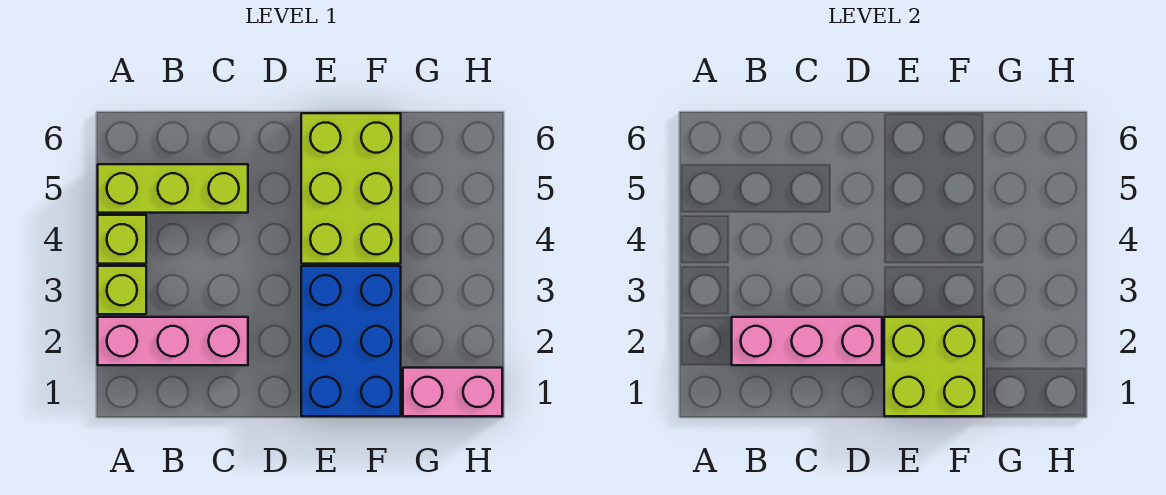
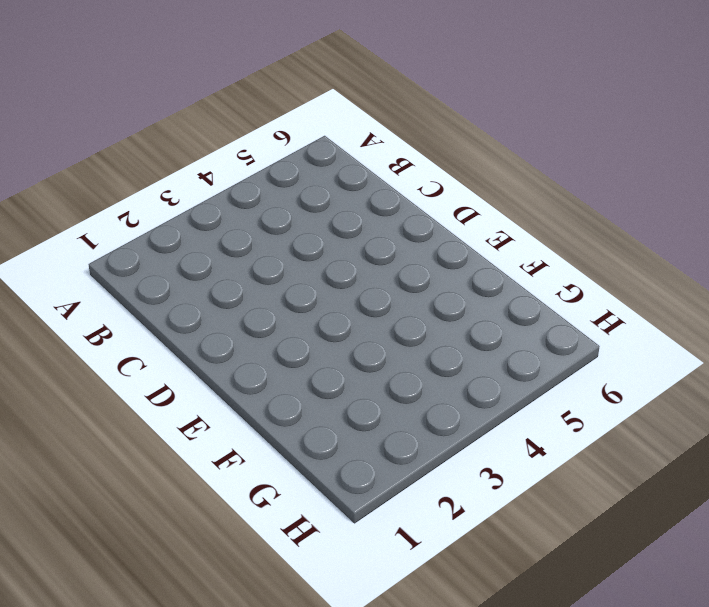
none -> pink brick A2:C2 level 1
none -> lime brick A3 level 1

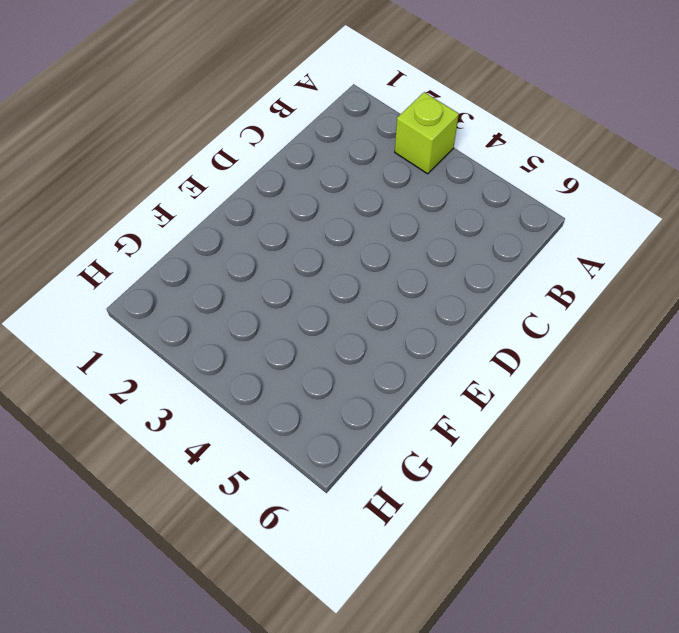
none -> pink brick A2:C2 level 1
none -> lime brick A4 level 1

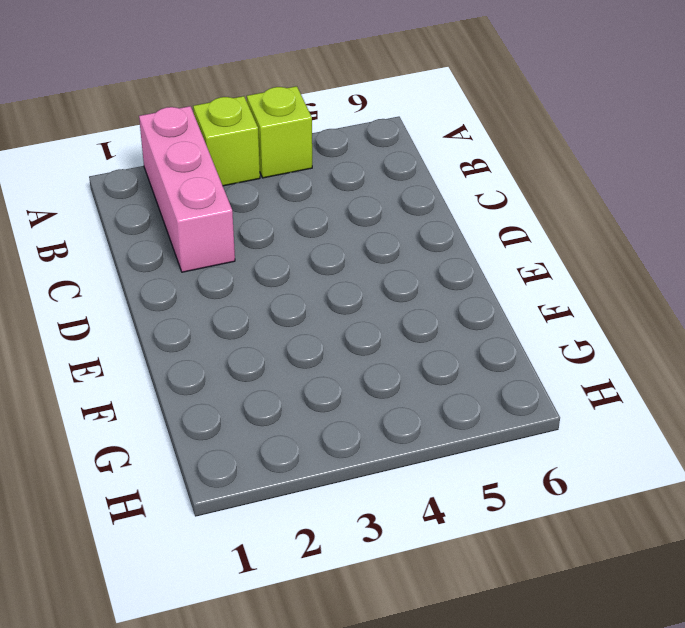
none -> lime brick A5:C5 level 1
none -> blue brick E1:F3 level 1

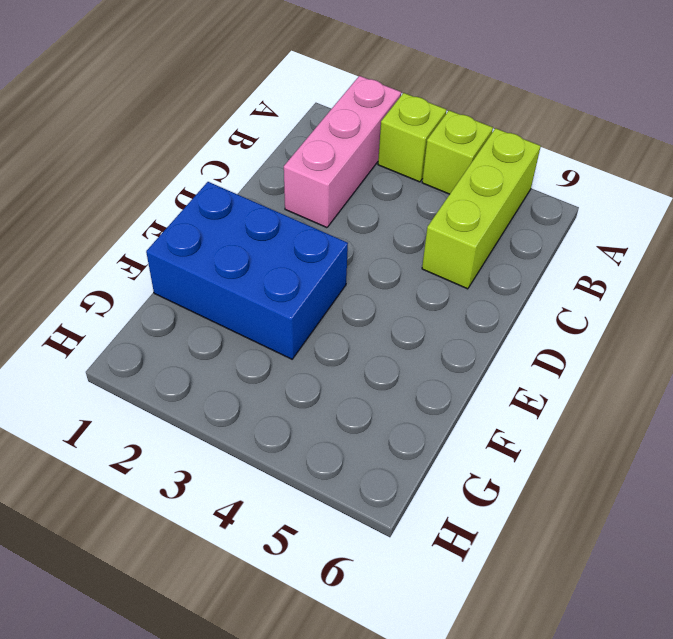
none -> lime brick E4:F6 level 1
none -> pink brick G1:H1 level 1

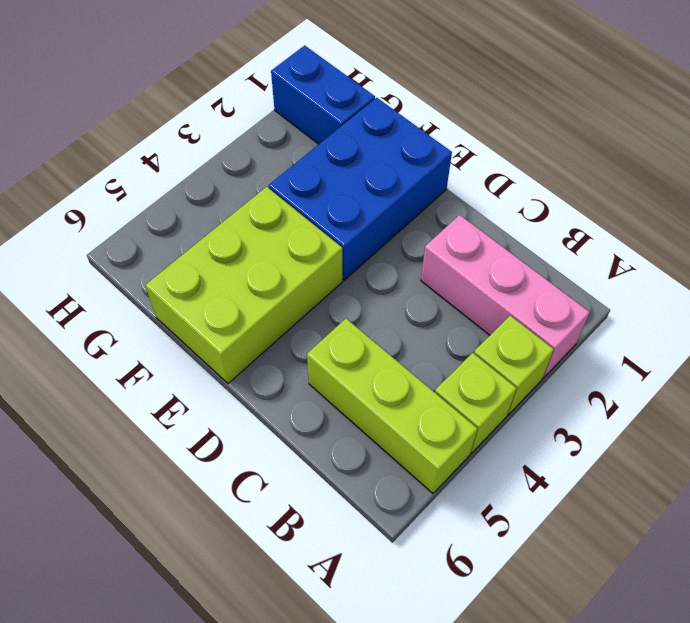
blue brick G1:H1 level 1 -> pink brick G1:H1 level 1
none -> pink brick B2:D2 level 2
none -> lime brick E1:F2 level 2

